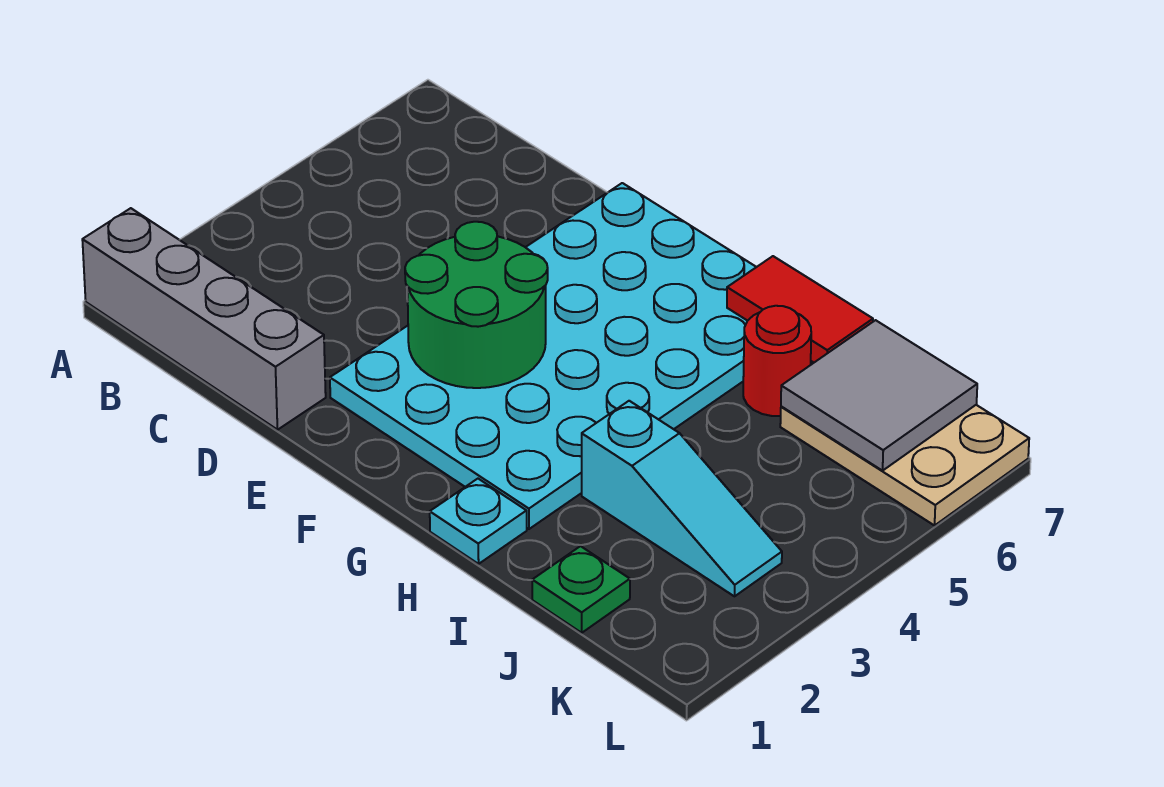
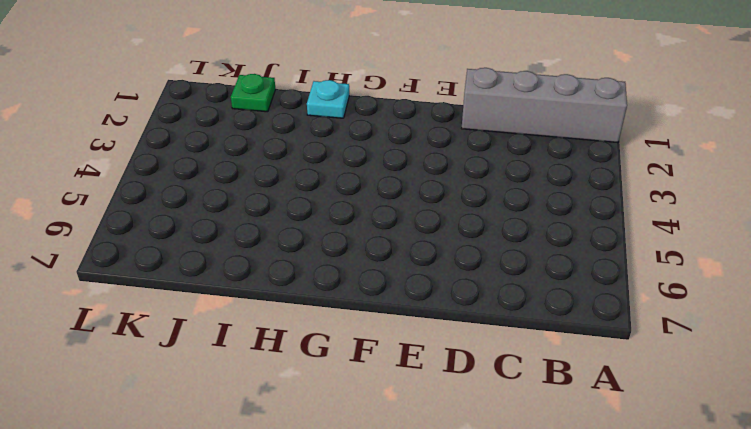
none -> cyan plate E2:H7 level 1
none -> cyan slope I3:K3 level 1 top I

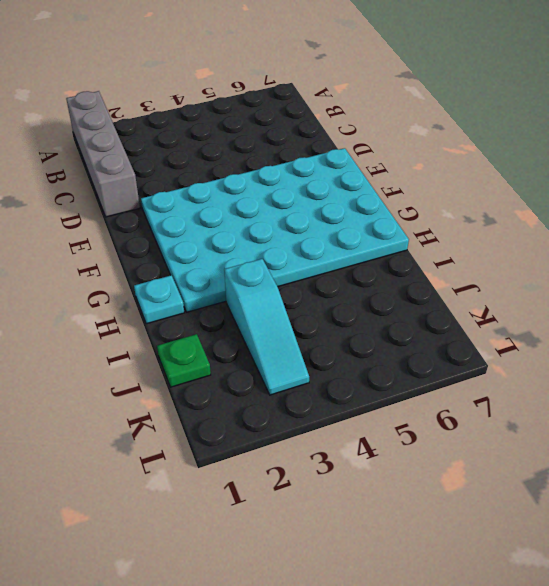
none -> red round brick I6 level 1
none -> tan plate J6:L7 level 1

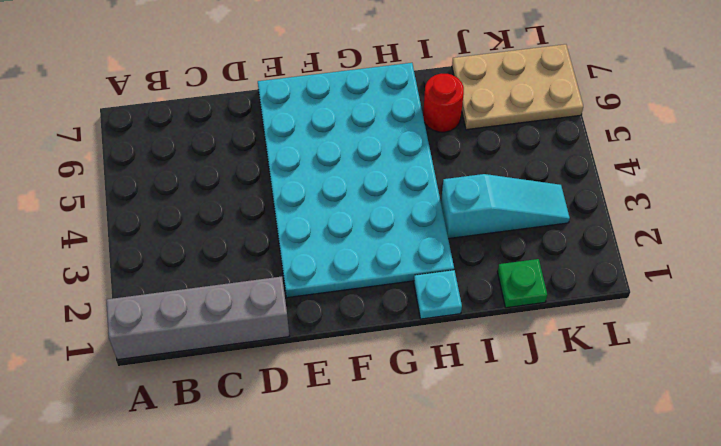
none -> green round brick E3:F4 level 2
none -> red tile H7:I7 level 2

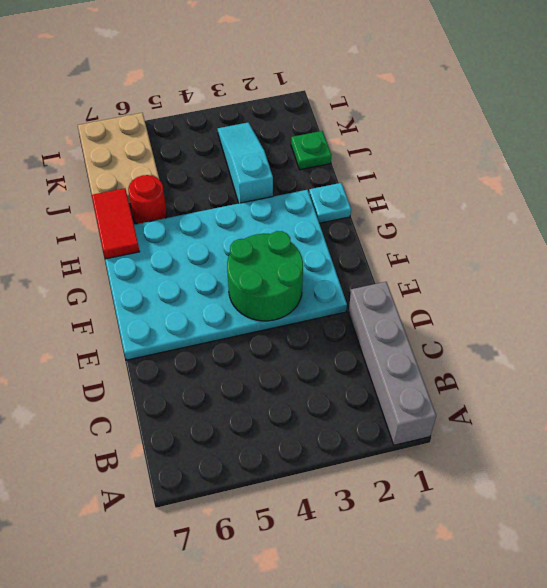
none -> grey tile J6:K7 level 2

